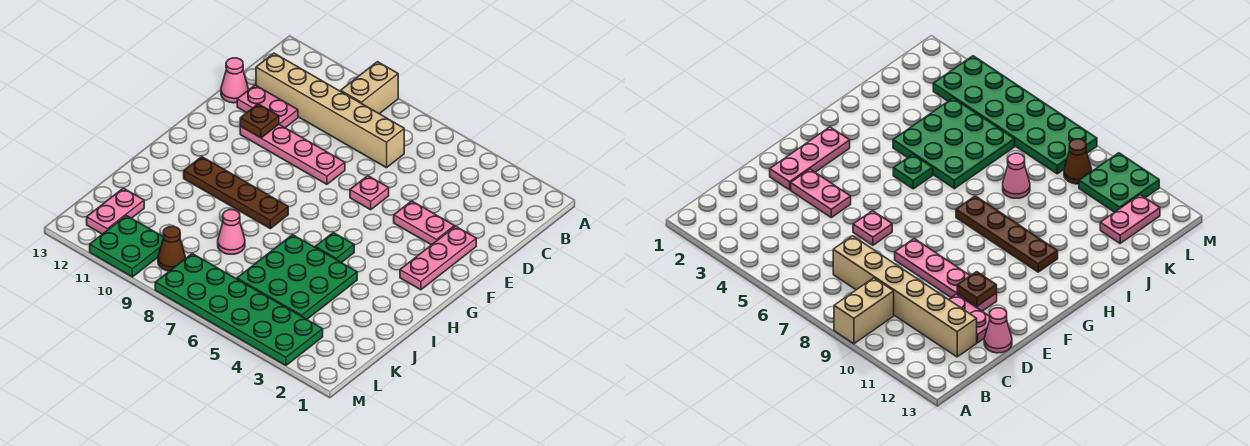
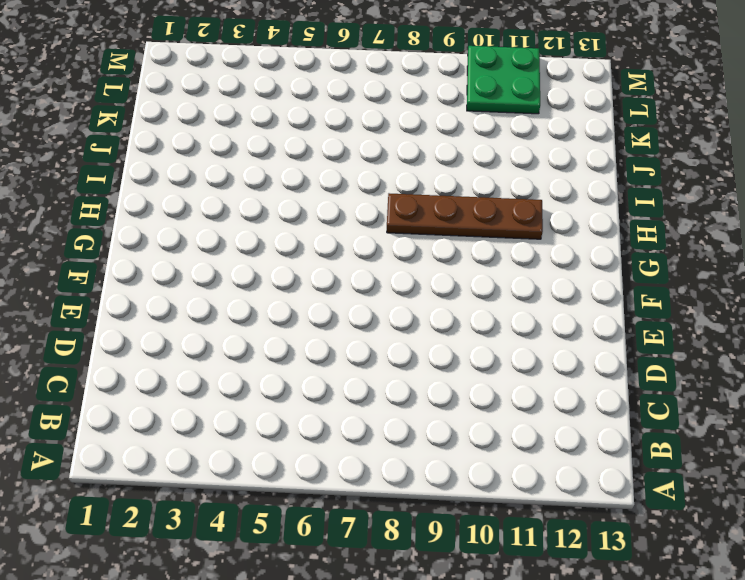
none -> tan brick A9:B9 level 1
none -> tan brick C7:C12 level 1
none -> pink plate D11:D12 level 1

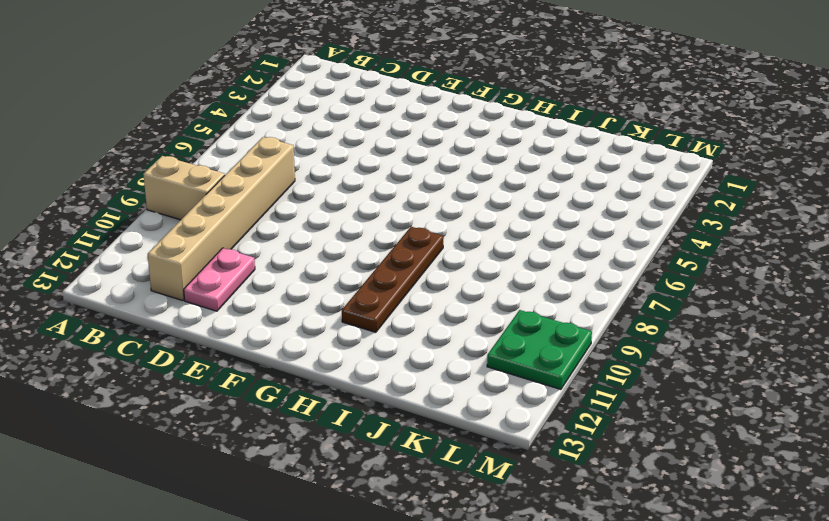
none -> pink cone D13 level 1
none -> pink plate E2:G2 level 1
none -> pink plate E3:E4 level 1

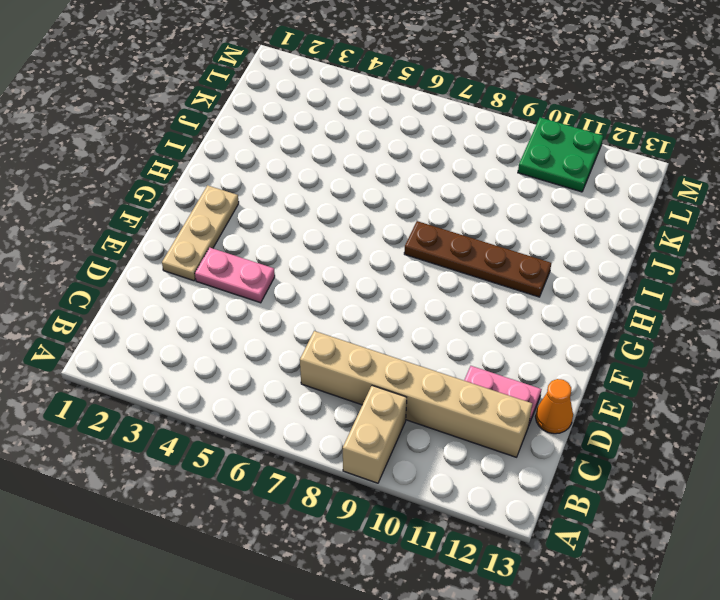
orange cone D13 level 1 -> pink cone D13 level 1
tan plate E2:G2 level 1 -> pink plate E2:G2 level 1
none -> pink plate E6 level 1
none -> pink plate E8:E11 level 1
none -> green plate H5 level 1

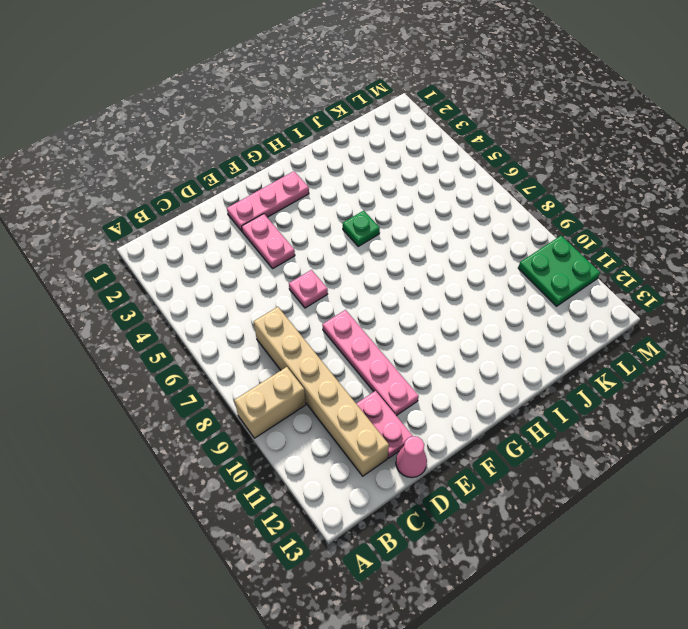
none -> brown plate H8:H11 level 1
none -> green plate I4:K6 level 1
none -> pink cone J8 level 1

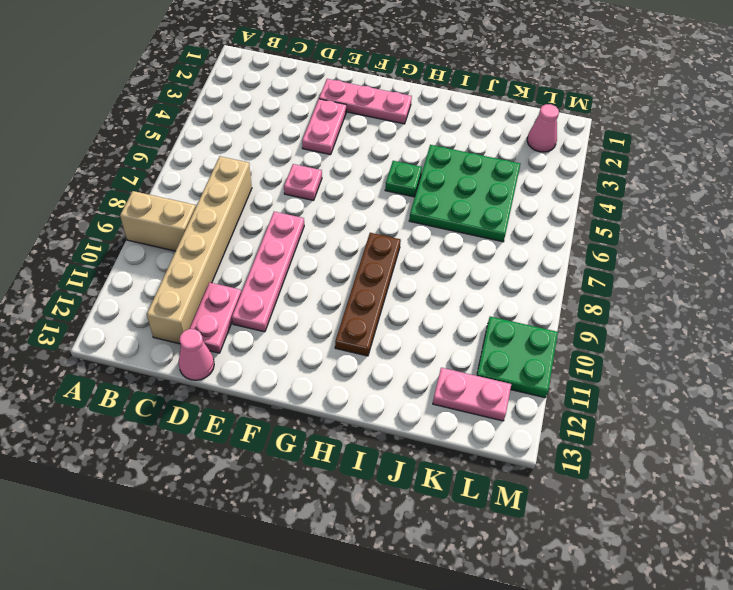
pink cone L2 level 1 -> pink cone J8 level 1
none -> green plate L3:M8 level 1
none -> brown cone L9 level 1
none -> brown plate E11 level 2

